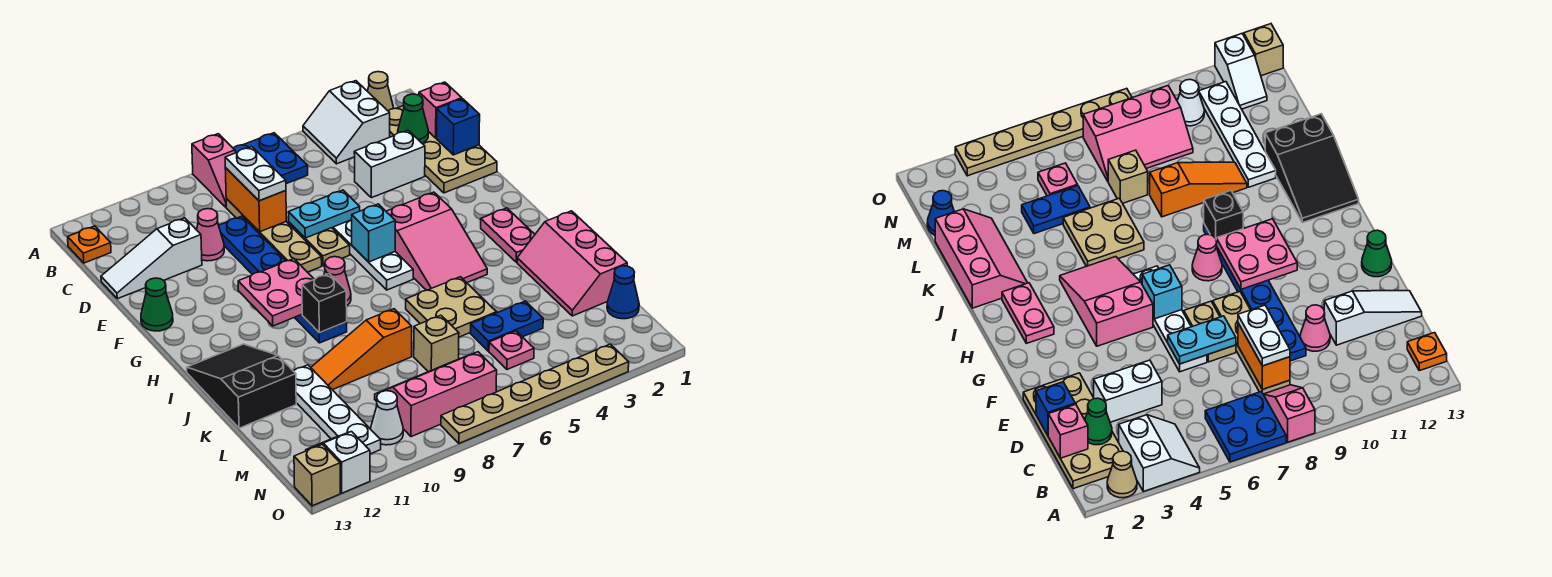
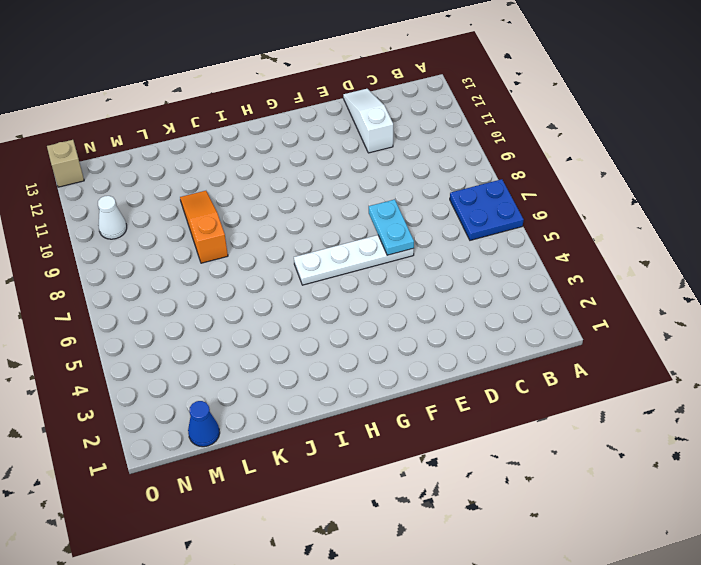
none -> tan cone A2 level 1
none -> white slope A3:B4 level 1 top 3
none -> pink slope A8:B8 level 1 top A
none -> tan plate B1:E2 level 1

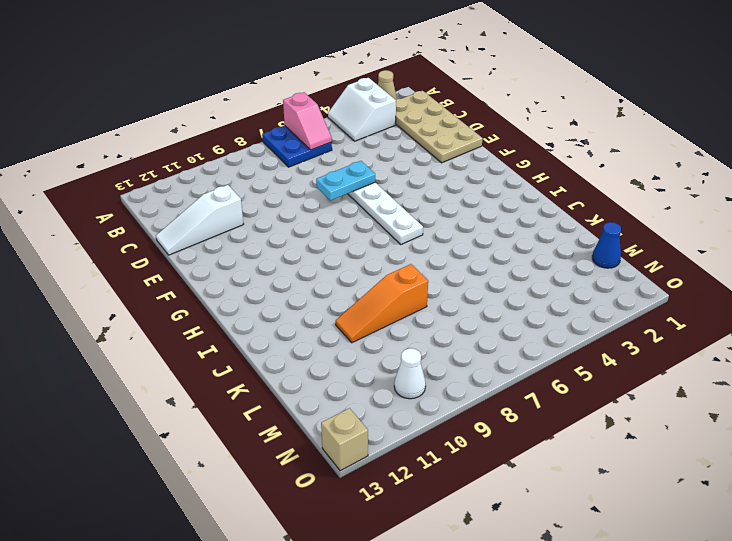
pink slope A6:B6 level 2 top A -> pink slope A8:B8 level 1 top A
none -> orange plate B13 level 1
none -> tan plate C8:F8 level 1
none -> white brick D3:D4 level 1
none -> blue plate D9:I9 level 1

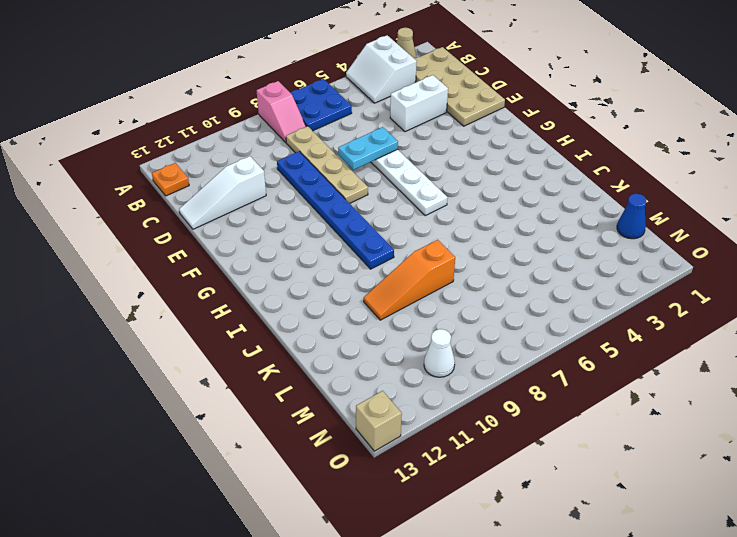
none -> pink cone D10 level 1
none -> tan plate E7:F7 level 1
none -> green cone F13 level 1
none -> pink slope G4:I5 level 1 top G

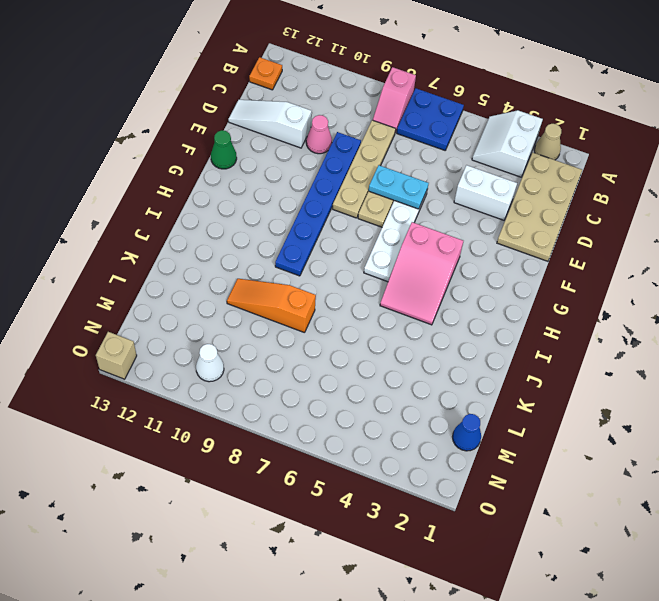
none -> pink plate H2:I2 level 1
none -> pink cone H8 level 1
none -> black slope I12:K13 level 1 top K
none -> pink slope J1:L2 level 1 top 1

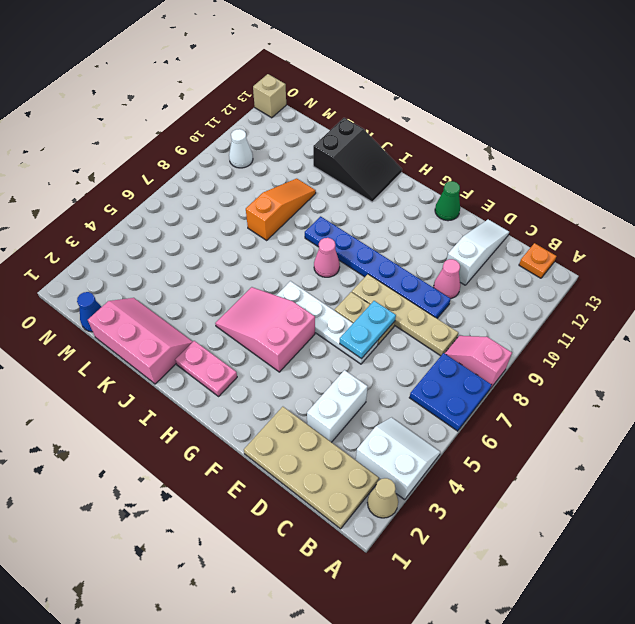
none -> tan plate J5:K6 level 1
none -> white plate K11:N11 level 1
none -> blue plate L4:L5 level 1
none -> tan brick L7 level 1

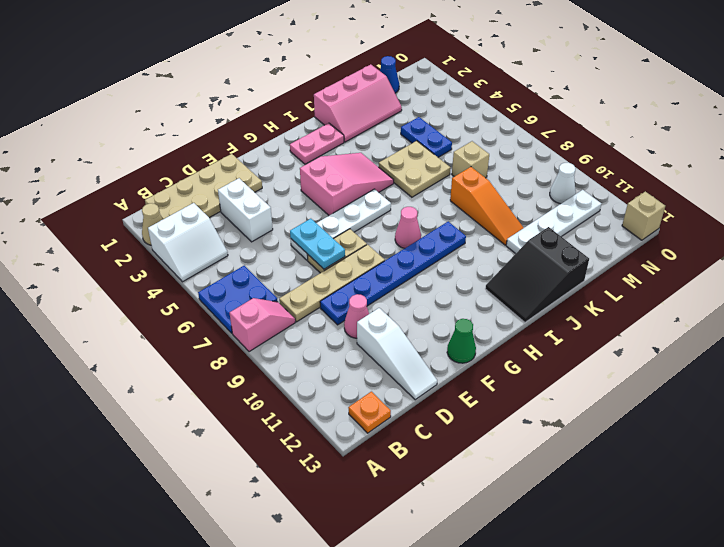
none -> pink plate M5 level 1
none -> pink slope M7:N9 level 1 top N
none -> white slope N12:O12 level 1 top O
none -> tan plate O3:O8 level 1

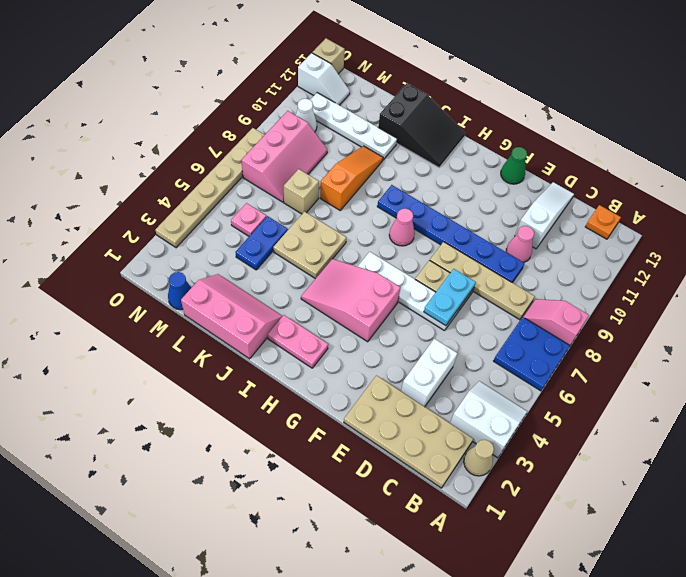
none -> pink brick C1 level 2
none -> green cone C2 level 2
none -> orange brick C8:D8 level 2
none -> blue brick D1 level 2

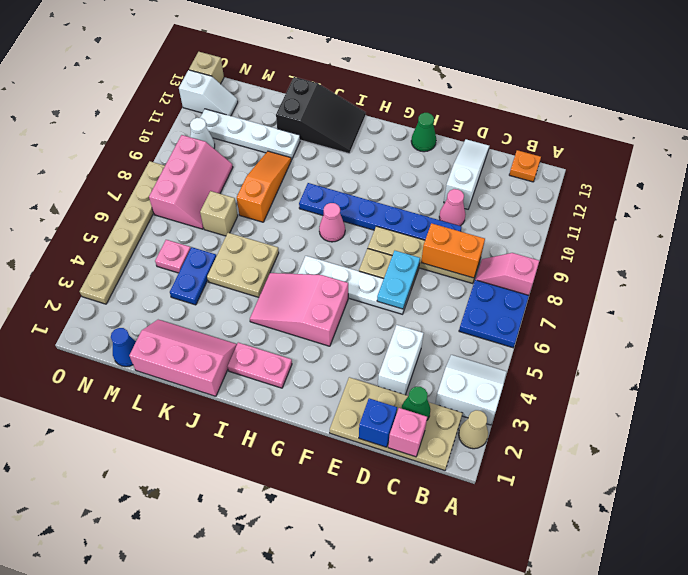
none -> cyan brick G6 level 2
none -> pink plate G9:H10 level 2
none -> black brick I9 level 2
none -> white plate C8:D8 level 3

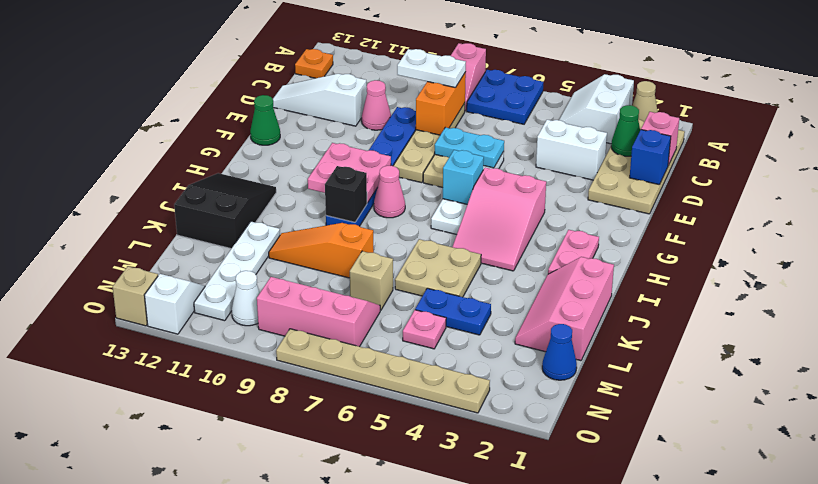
white plate C8:C9 level 3 -> white plate C8:D8 level 3

